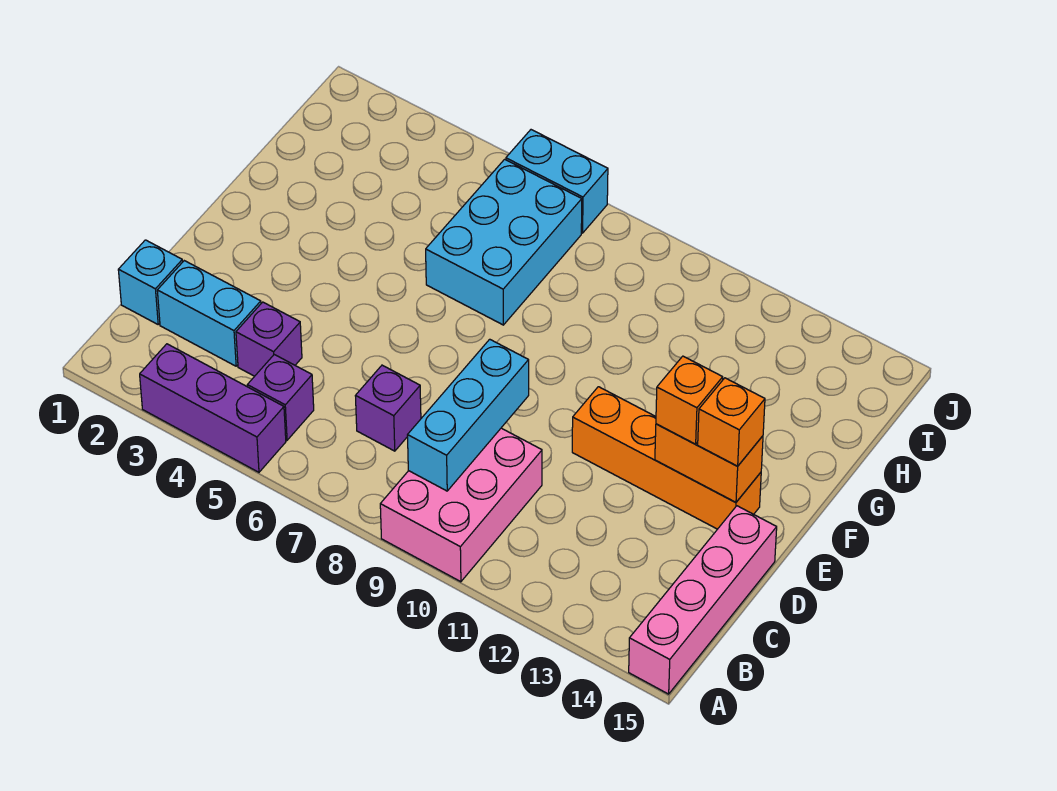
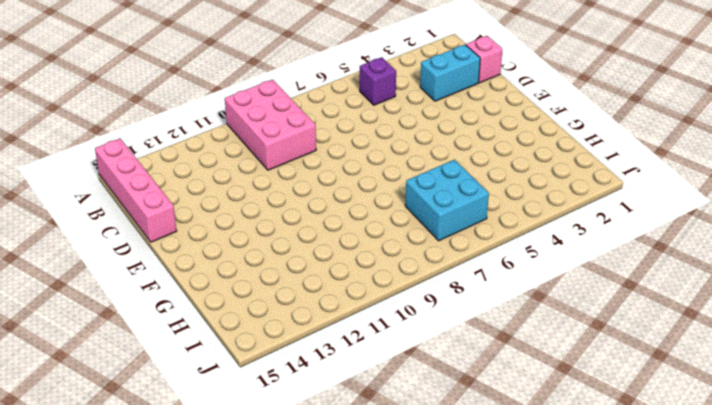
pink brick C1 level 1 -> cyan brick C1 level 1
cyan brick H6:I7 level 1 -> cyan brick G6:I7 level 1
none -> purple brick A3:A5 level 1
none -> purple brick C4 level 1
none -> purple brick C7 level 1

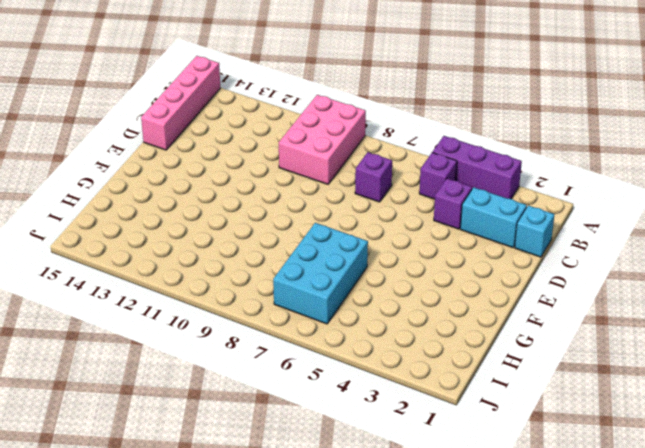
none -> orange brick E11:E14 level 1
none -> cyan brick J6:J7 level 1
none -> cyan brick B9:D9 level 2

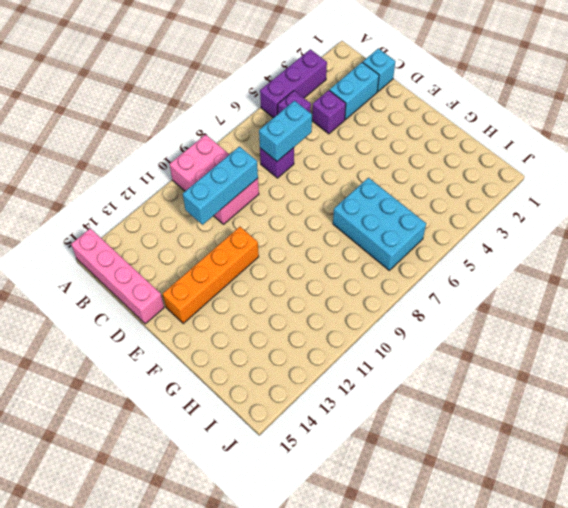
cyan brick C6:C7 level 2 -> cyan brick J6:J7 level 1
cyan brick C9:C11 level 2 -> cyan brick B9:D9 level 2
none -> orange brick E13:E14 level 2
none -> orange brick E13 level 3
none -> orange brick E14 level 3

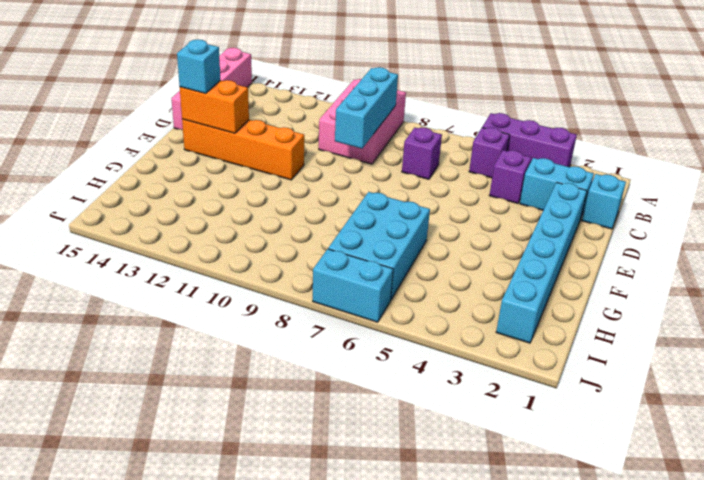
cyan brick D2:I2 level 1 -> none
cyan brick E14 level 3 -> orange brick E14 level 3
none -> orange brick E13 level 3

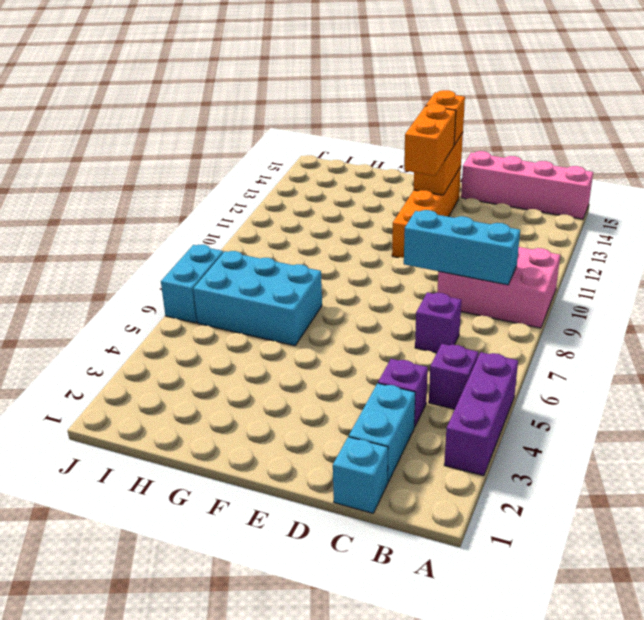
orange brick E12:E13 level 3 -> orange brick E13 level 3

